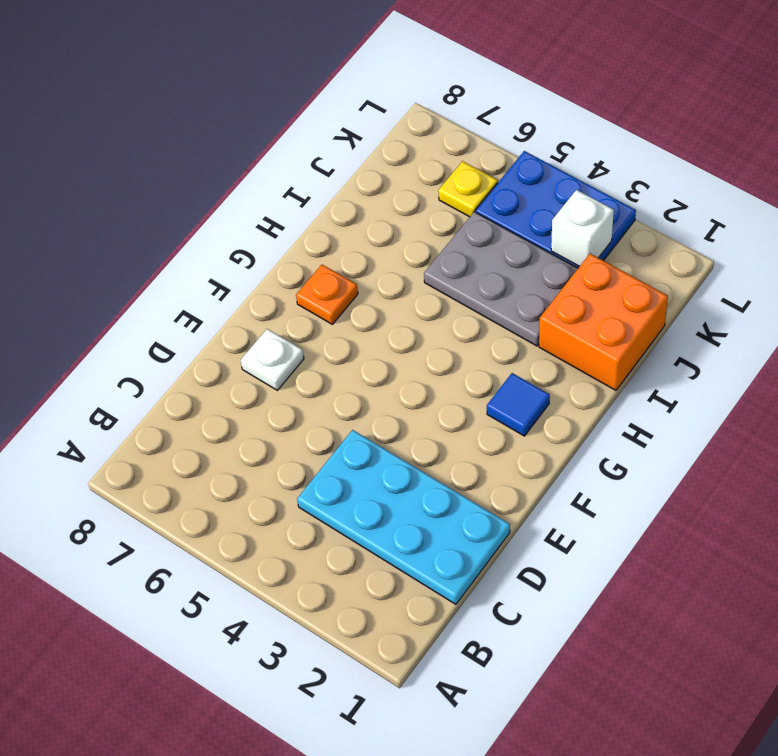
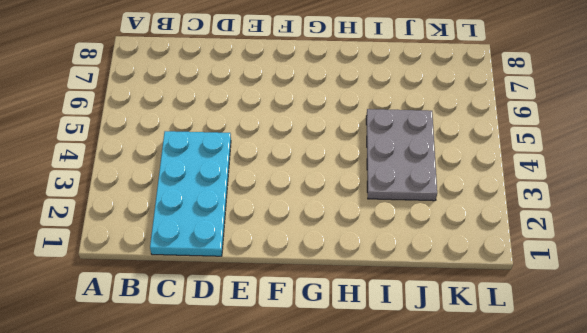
none -> white plate E7 level 1
none -> blue tile G2 level 1

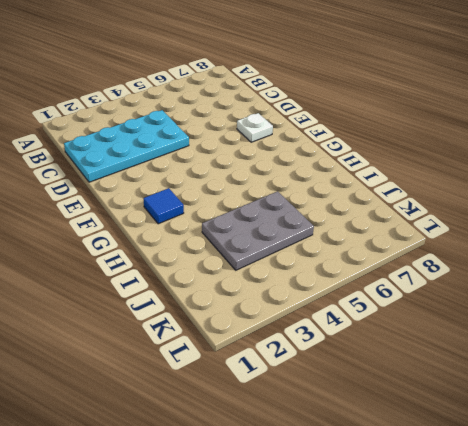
none -> orange plate G7 level 1
none -> orange brick I1:J2 level 1

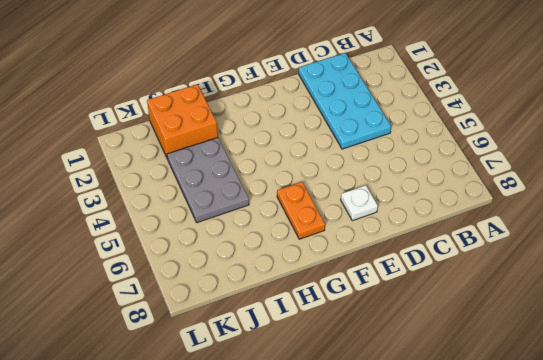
orange plate G6:G7 level 1 -> orange plate G7 level 1
none -> blue tile G2 level 1
none -> blue plate K3:L5 level 1

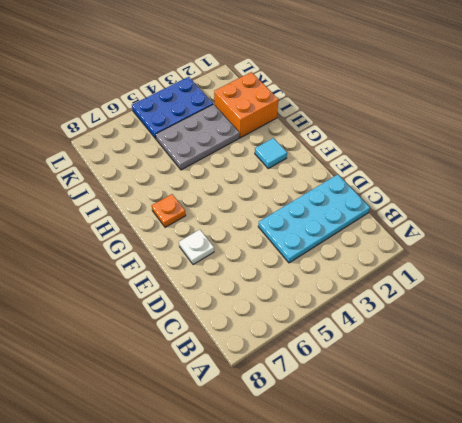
cyan tile G2 level 1 -> blue tile G2 level 1
none -> yellow plate K6 level 1
none -> white brick K3 level 2

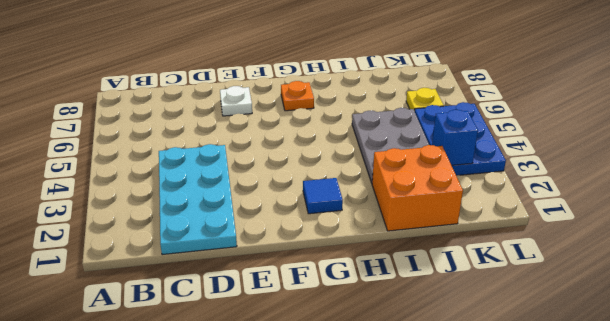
blue brick K3 level 2 -> white brick K3 level 2

